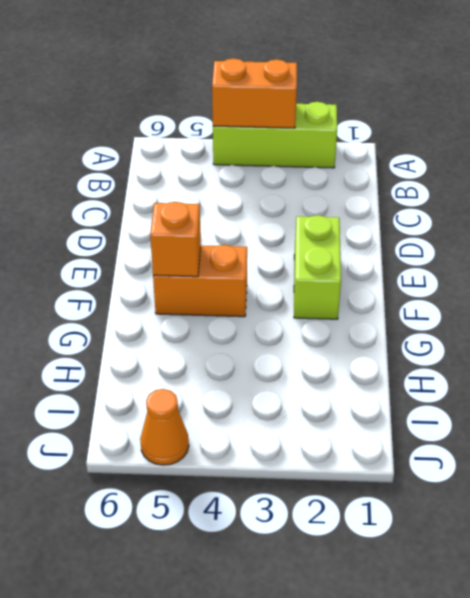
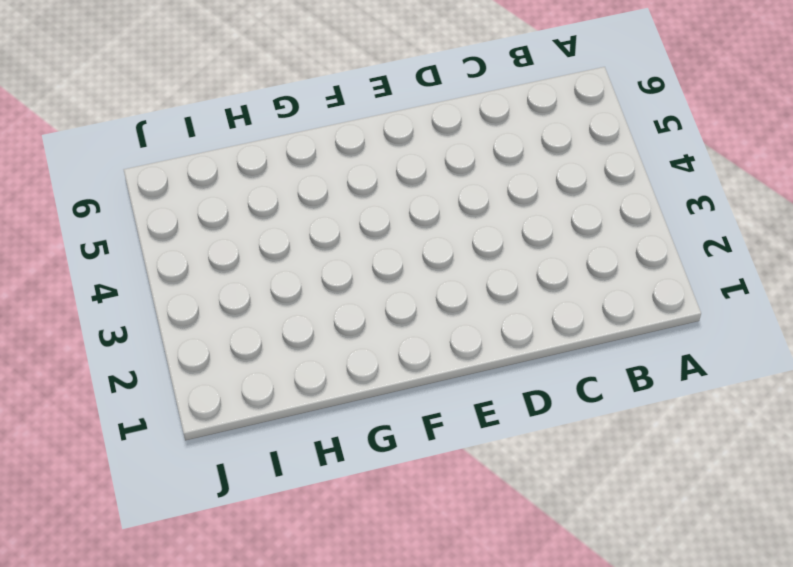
none -> lime brick A2:A4 level 1
none -> lime brick E2:F2 level 1

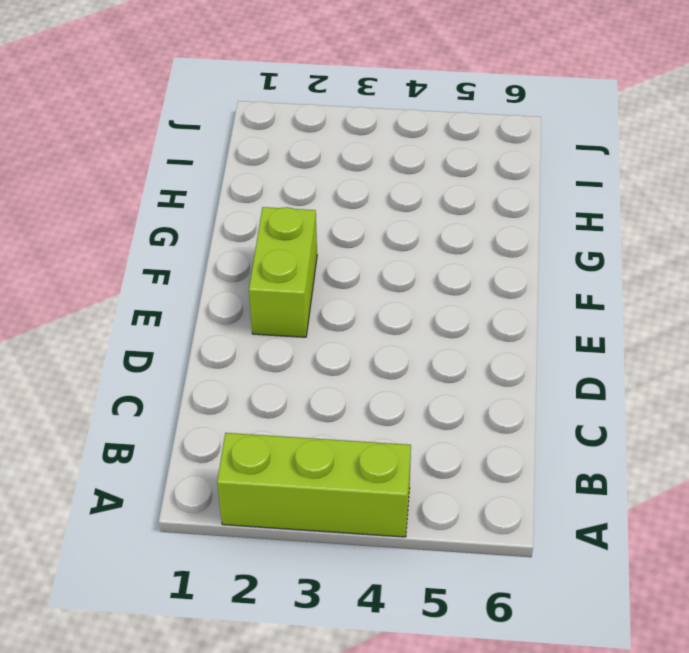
none -> orange brick F4:F5 level 1
none -> orange cone J5 level 1

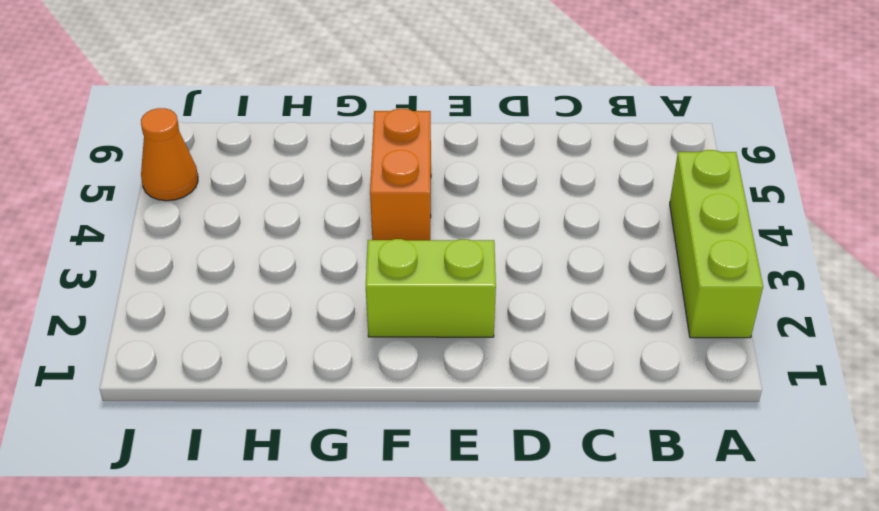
none -> orange brick A3:A4 level 2
none -> orange brick F5 level 2

